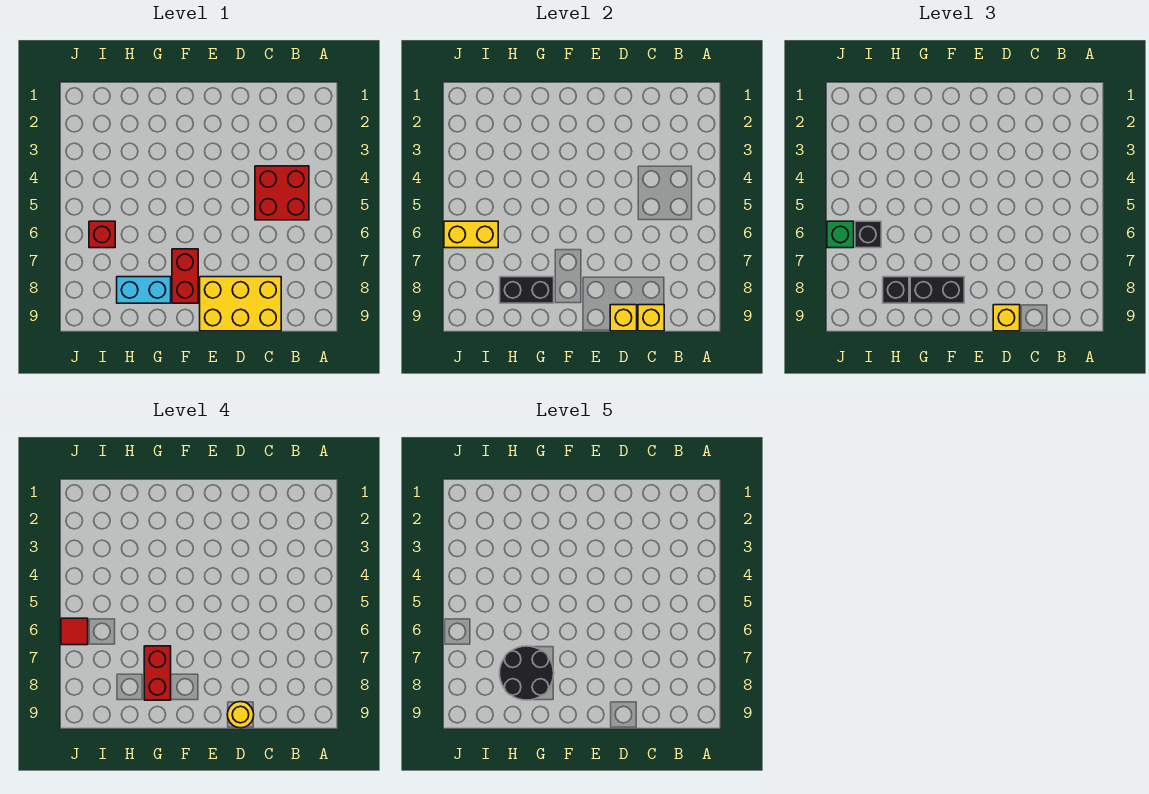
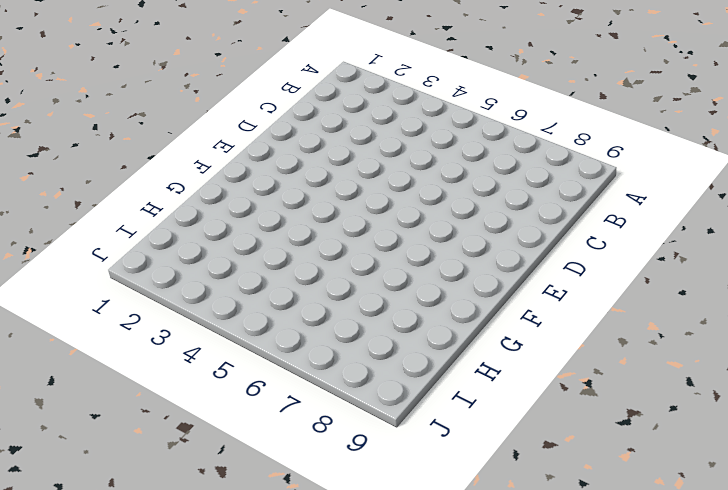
none -> red brick B4:C5 level 1
none -> yellow brick C8:E9 level 1
none -> red brick F7:F8 level 1

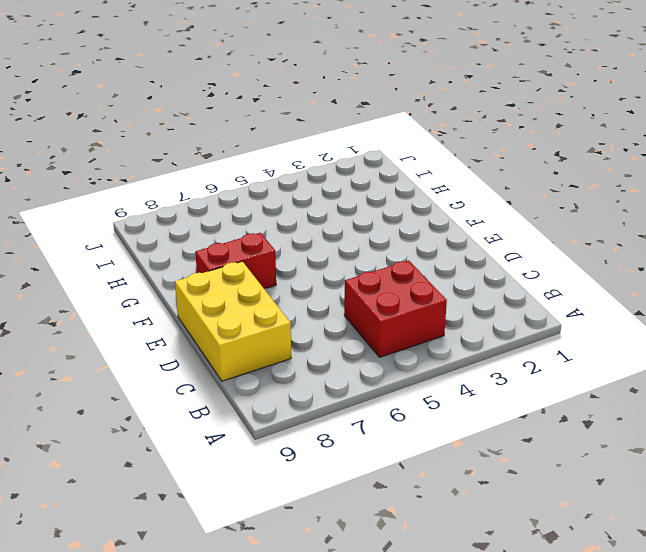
none -> cyan brick G8:H8 level 1
none -> red brick I6 level 1
none -> yellow brick C9 level 2

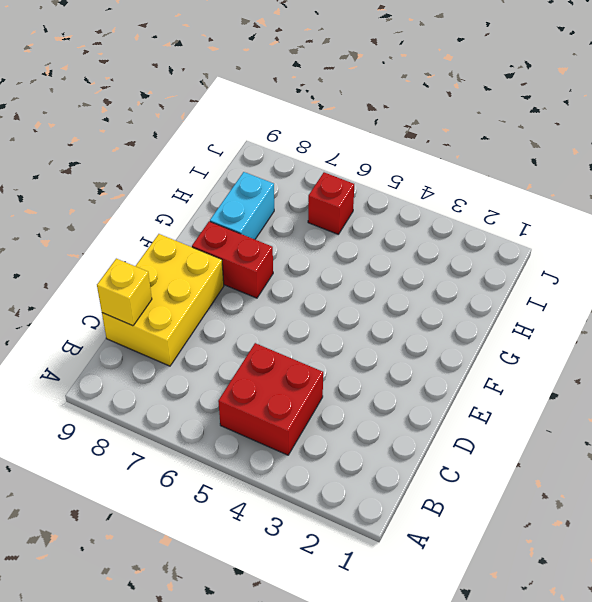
none -> yellow brick D9 level 2
none -> black brick G8:H8 level 2
none -> yellow brick I6:J6 level 2

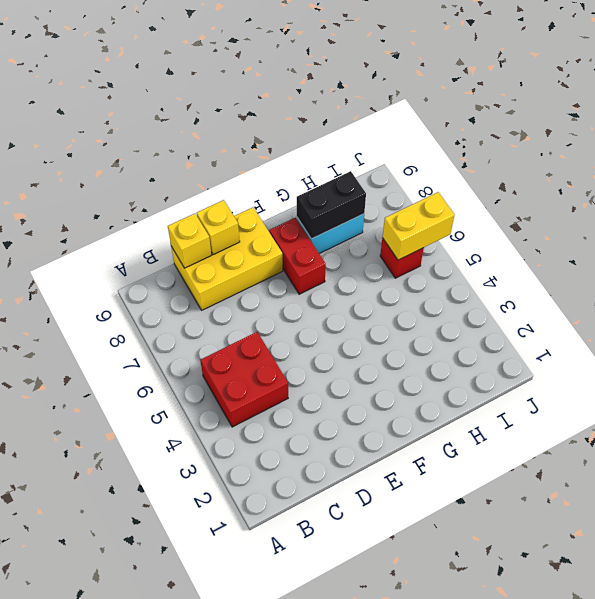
none -> yellow brick D9 level 3
none -> black brick F8:G8 level 3
none -> black brick H8 level 3

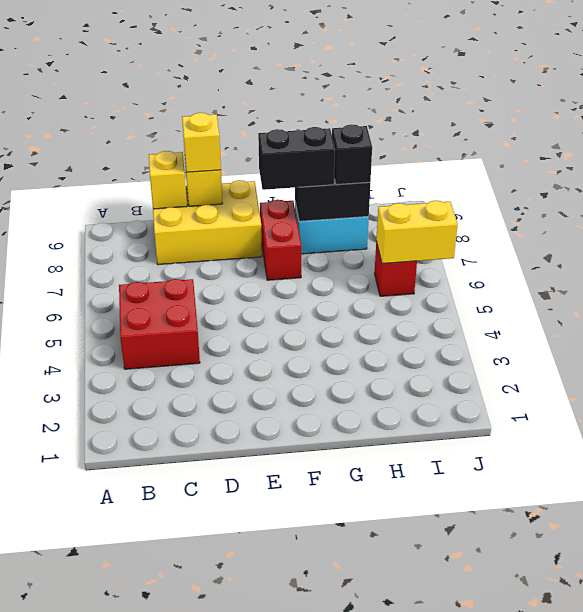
none -> black brick I6 level 3
none -> green brick J6 level 3
none -> yellow round brick D9 level 4

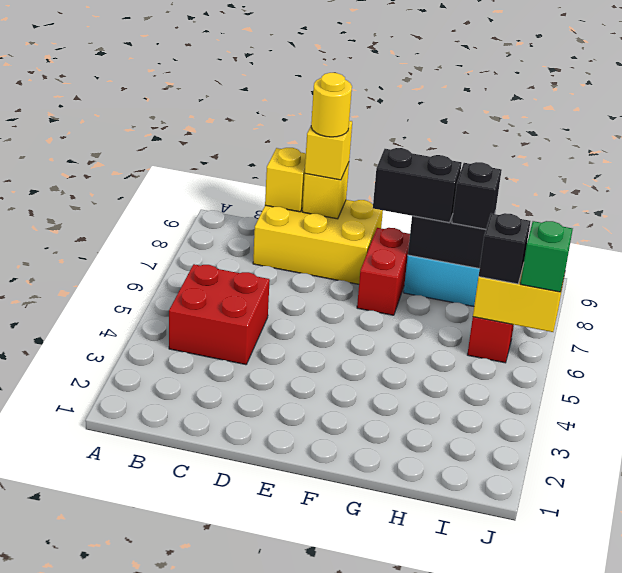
none -> red brick G7:G8 level 4
none -> red tile J6 level 4
none -> black round brick G7:H8 level 5

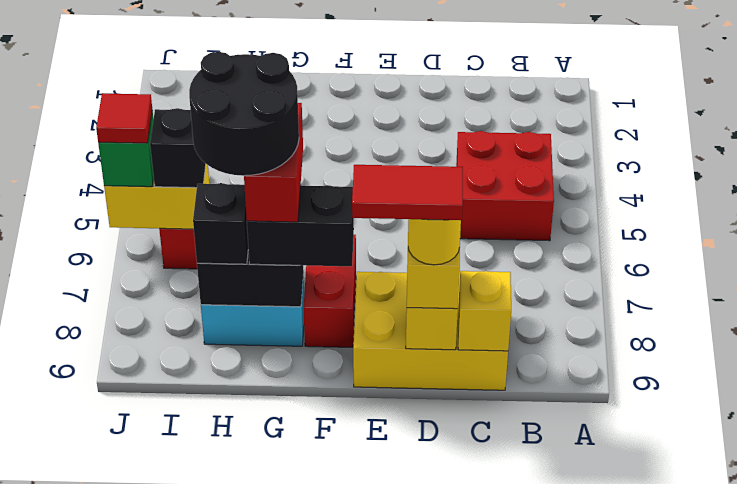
red tile D9:E9 level 5 -> none

